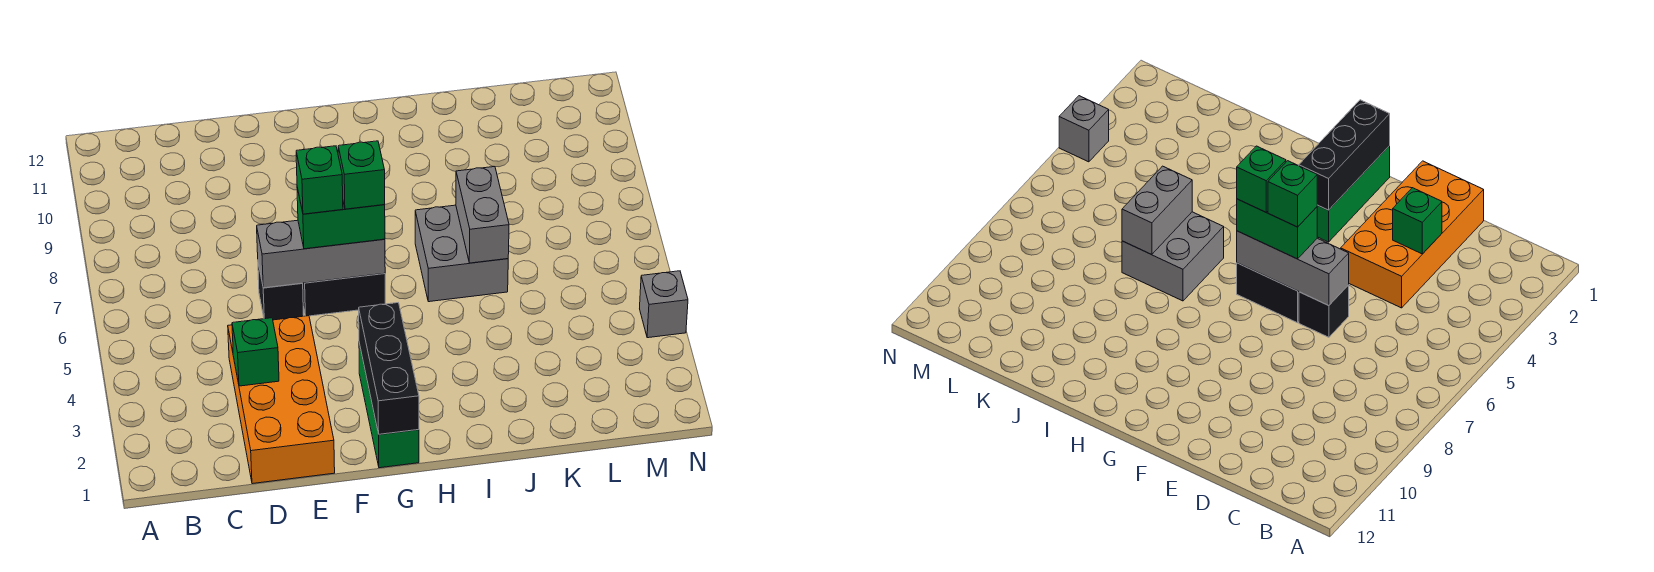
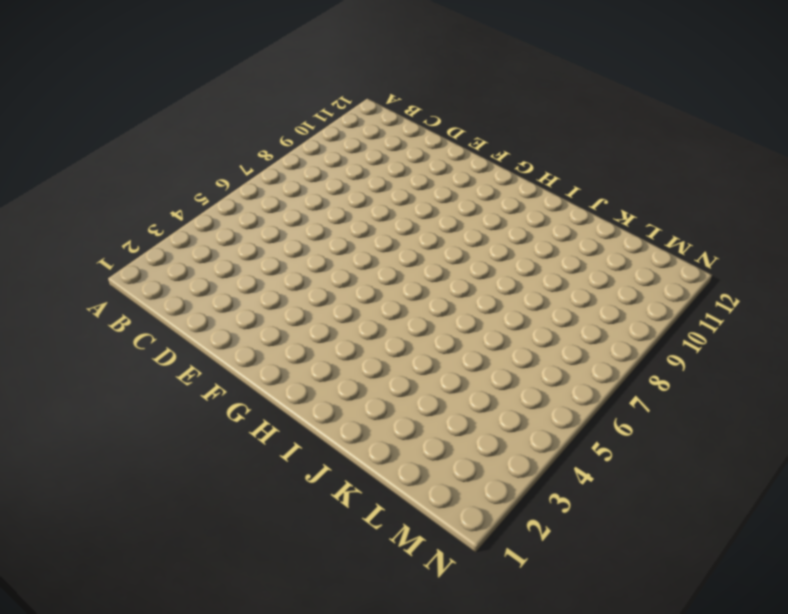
none -> orange brick D1:E4 level 1
none -> black brick E6 level 1
none -> black brick F6:G6 level 1

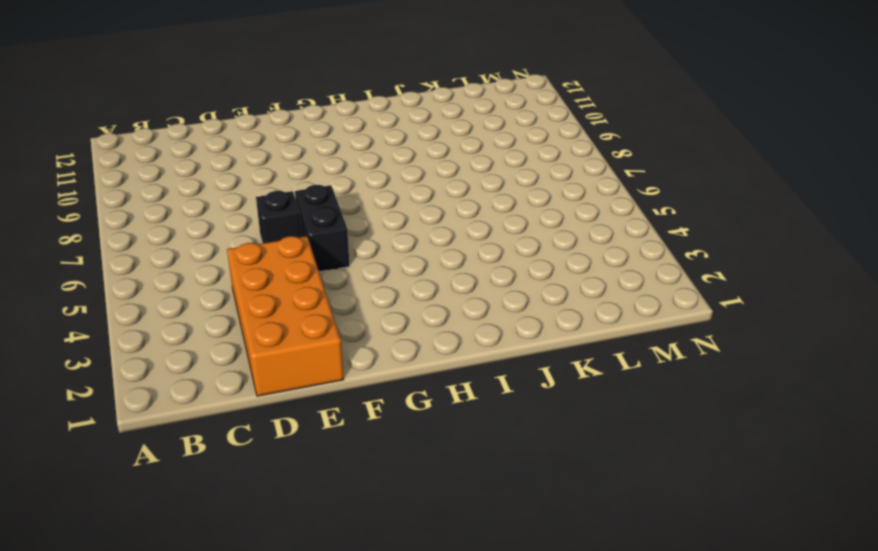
black brick F5:F6 level 1 -> black brick F6:G6 level 1
none -> green brick G1:G3 level 1
none -> grey brick I6:J7 level 1
none -> grey brick N4 level 1

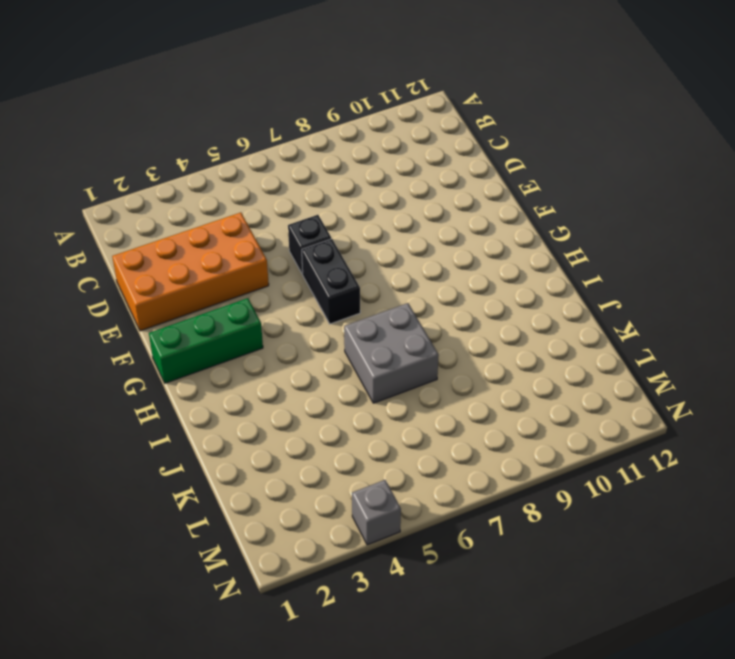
none -> green brick D3 level 2
none -> grey brick E6:G6 level 2
none -> black brick G1:G3 level 2

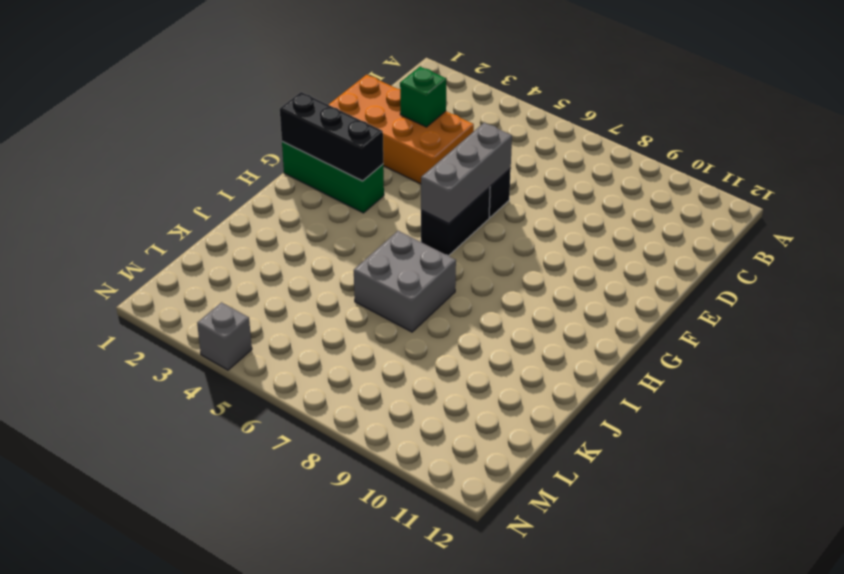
none -> grey brick J6:J7 level 2
none -> green brick F6:G6 level 3
none -> green brick F6 level 4

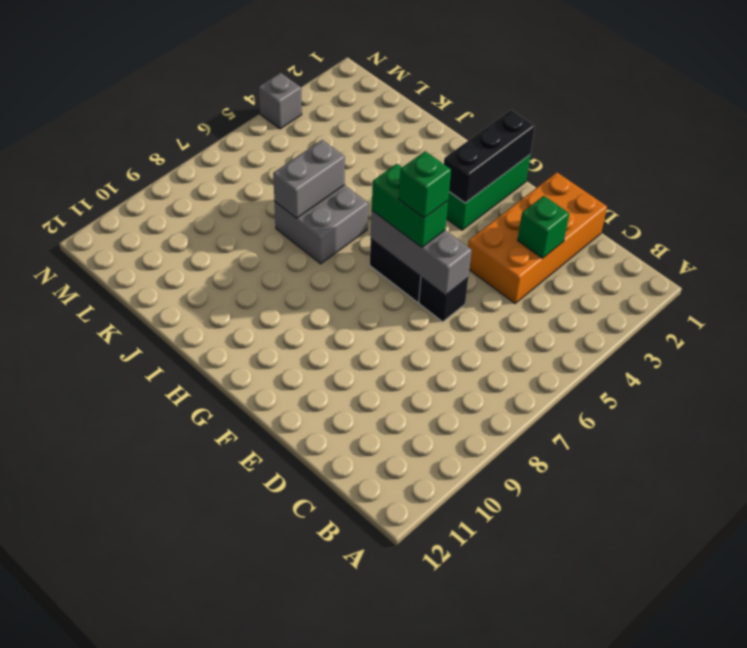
none -> green brick G6 level 4

